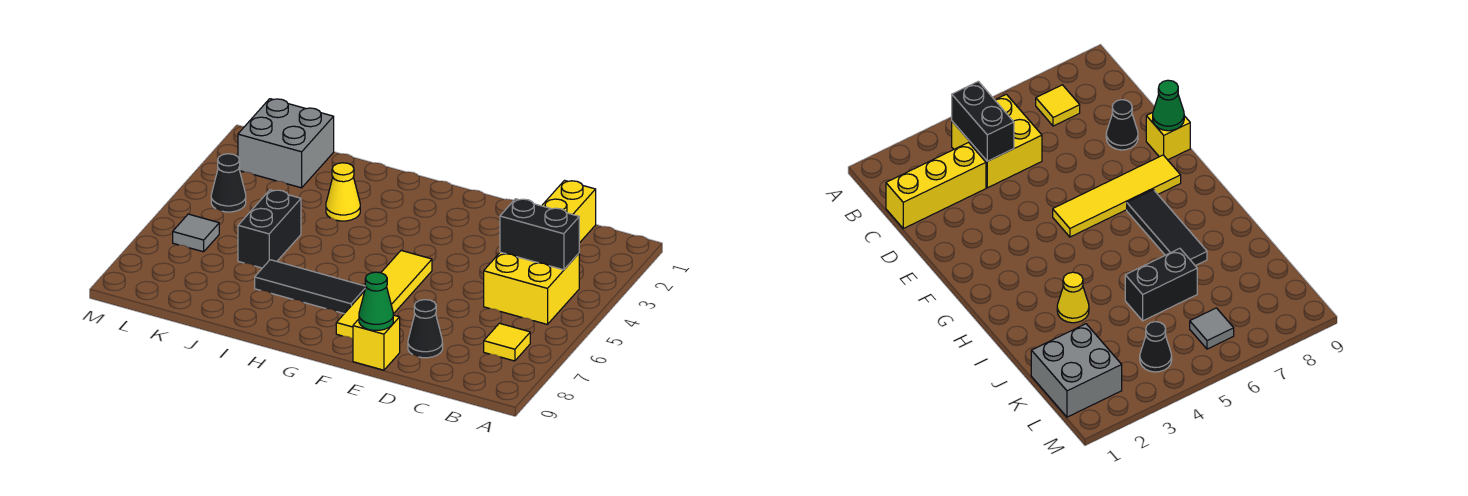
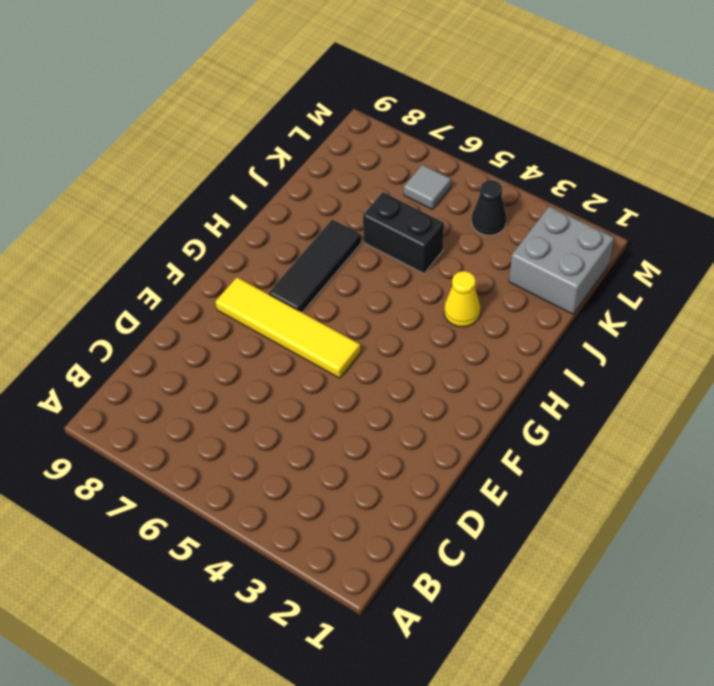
none -> yellow brick B4:C5 level 1
none -> yellow tile B7 level 1
none -> yellow brick C1:C3 level 1

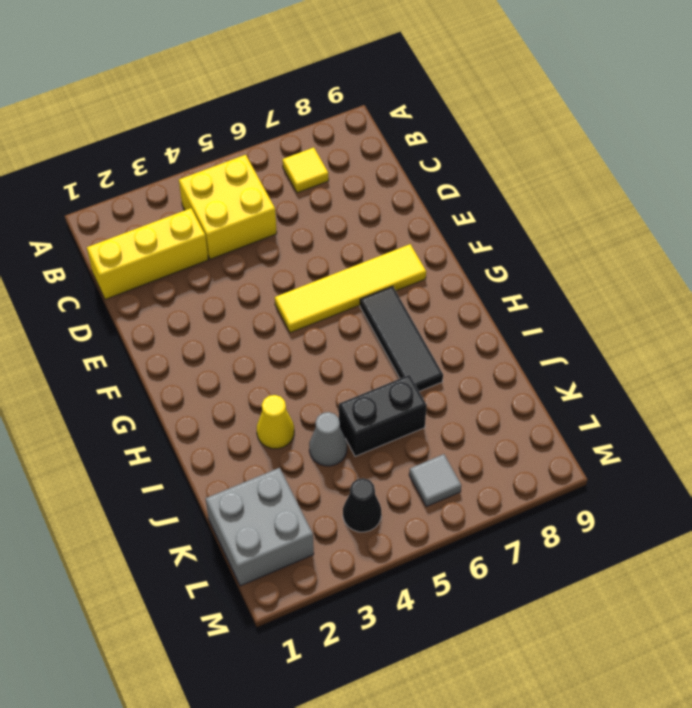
grey cone J4 level 1 -> none
none -> black cone D8 level 1
none -> yellow brick E9 level 1
none -> black brick B4:C4 level 2

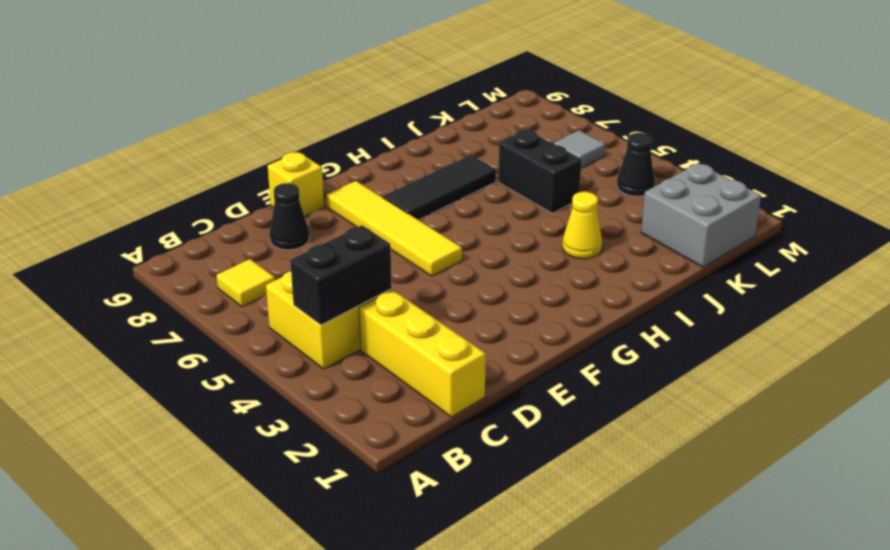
none -> green cone E9 level 2

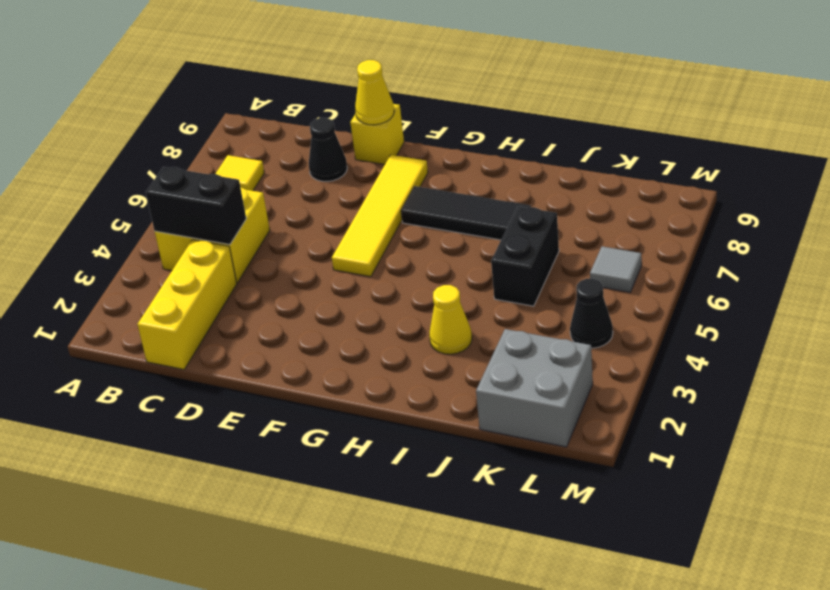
yellow cone E9 level 2 -> green cone E9 level 2

